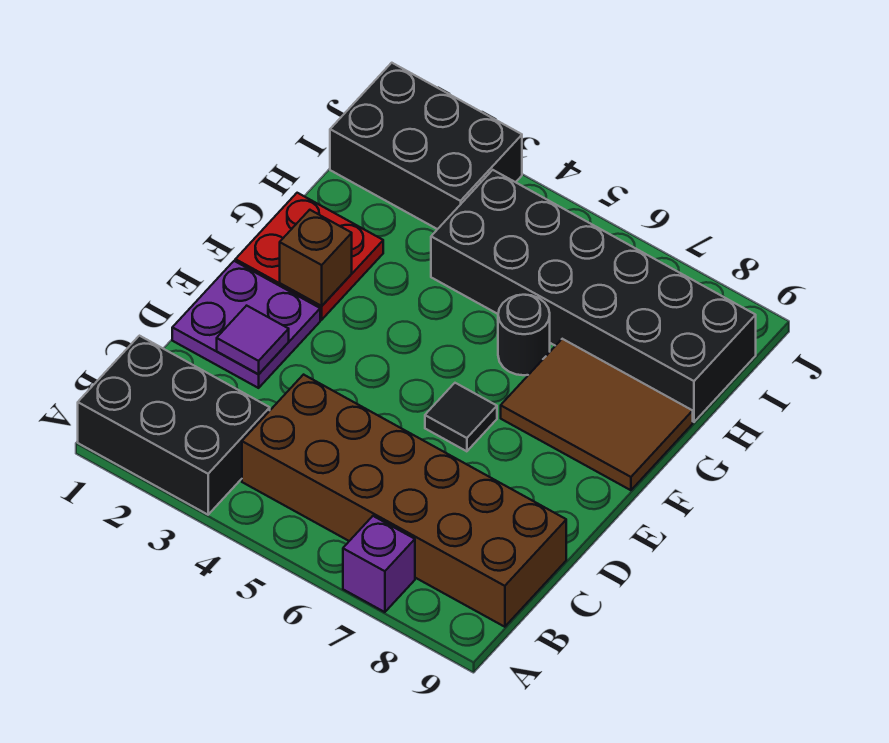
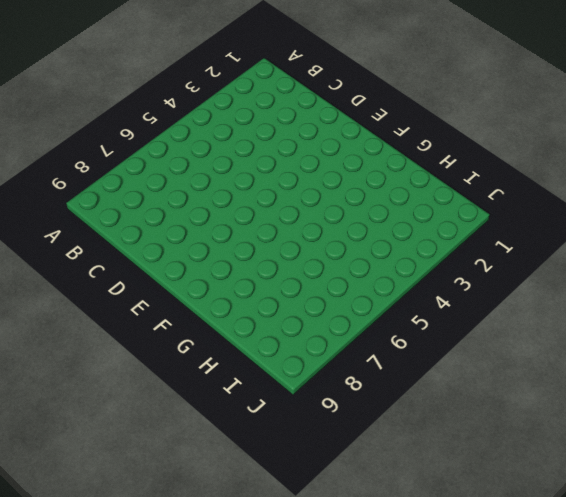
none -> black brick A1:B3 level 1
none -> purple brick A7 level 1
none -> brown brick B4:C9 level 1

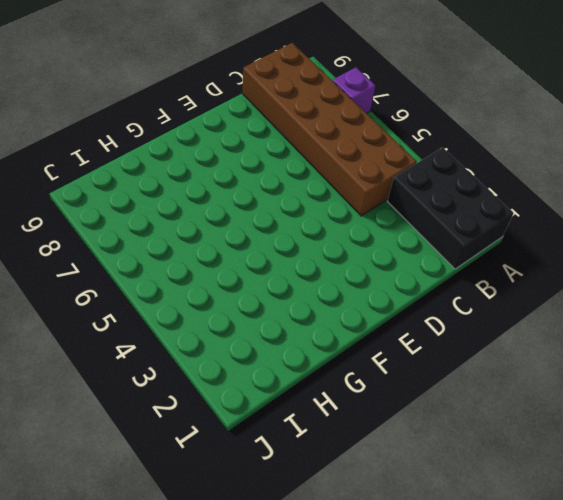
none -> purple plate D1:E2 level 1
none -> black tile E6 level 1
none -> red plate F1:G2 level 1

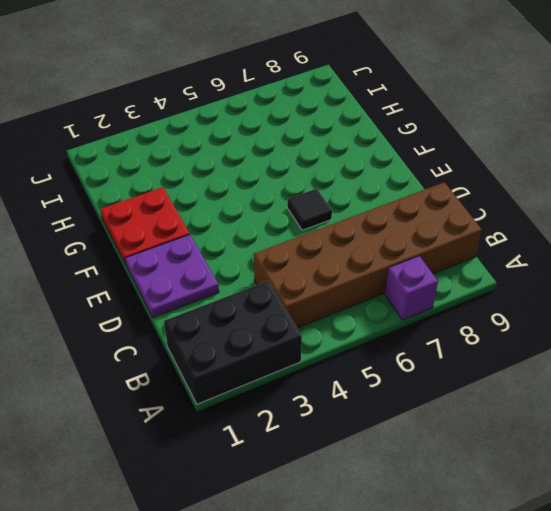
none -> brown tile F7:G9 level 1
none -> black round brick G6 level 1
none -> black brick H4:I9 level 1

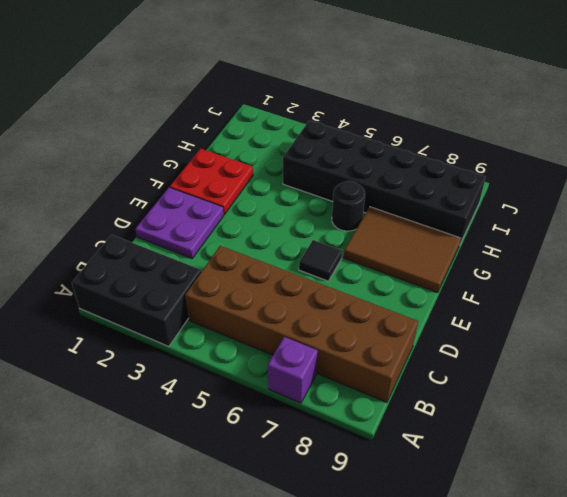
none -> black brick I1:J3 level 1
none -> purple tile D2 level 2
none -> brown brick F2 level 2

